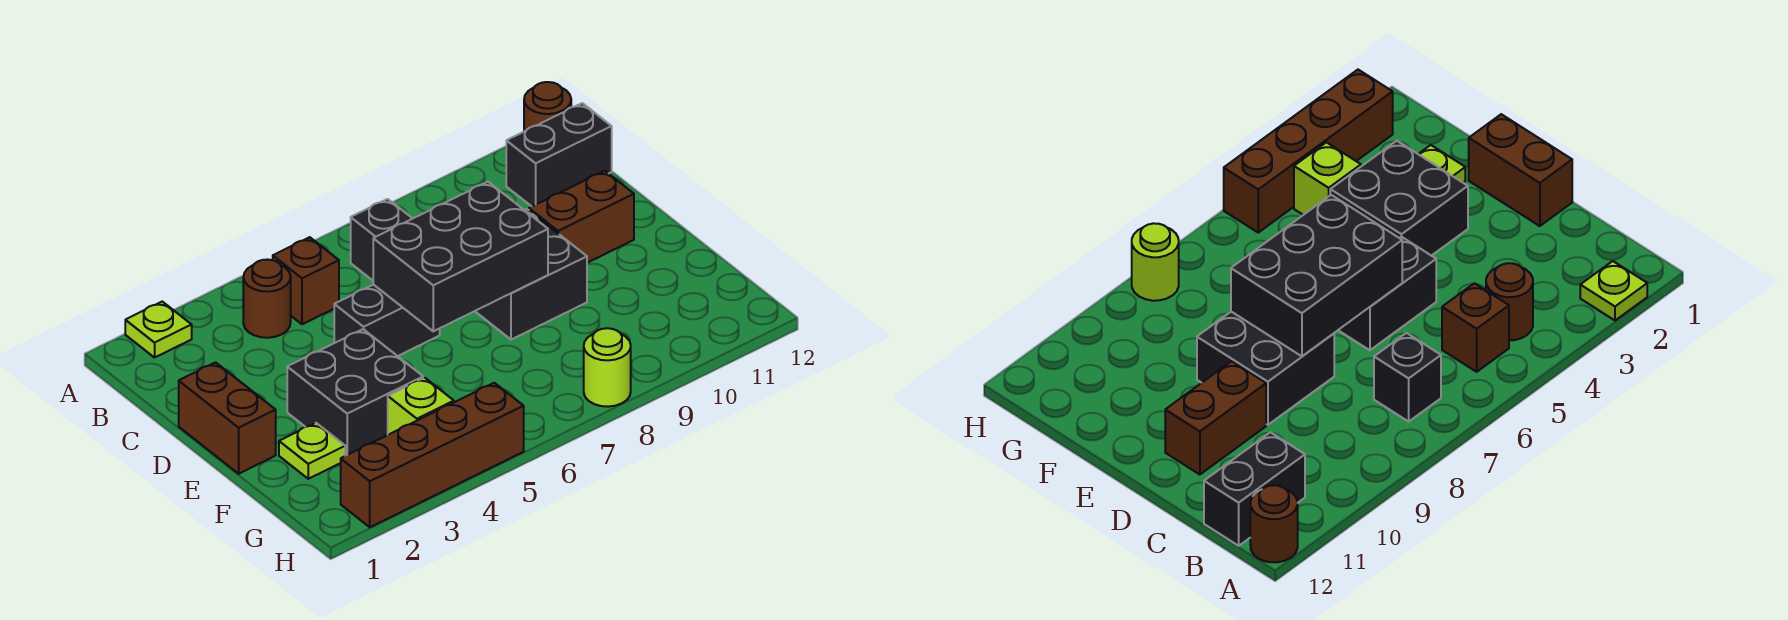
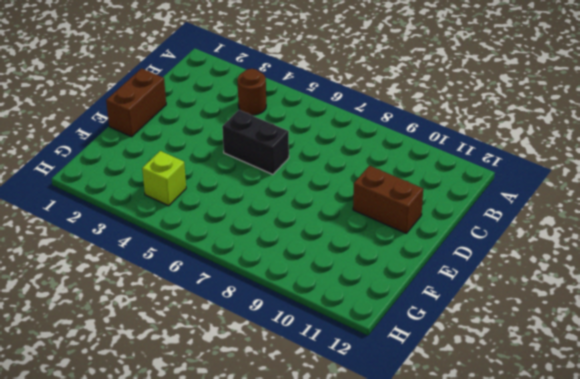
none -> lime plate A2 level 1
none -> brown round brick A12 level 1
none -> brown brick B5 level 1

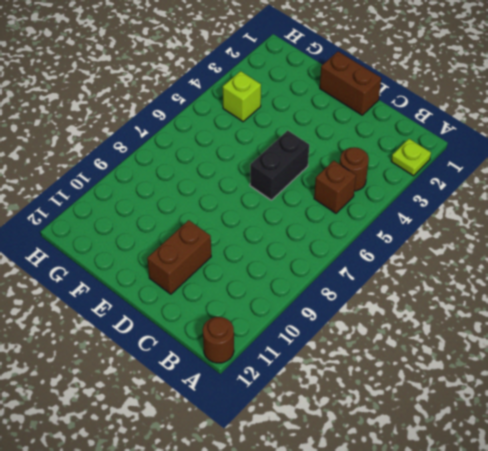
none -> black brick B7 level 1
none -> black brick B11:B12 level 1
none -> black brick D8:E9 level 1

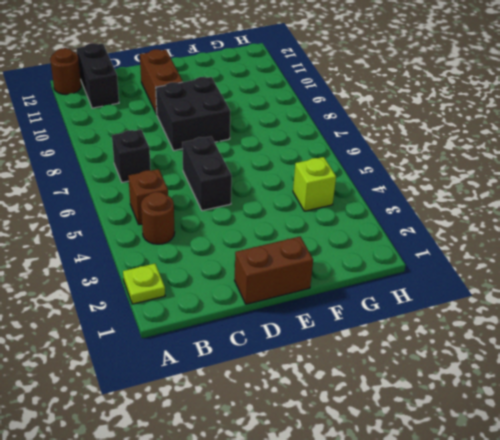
none -> black brick E3:F4 level 1
none -> lime plate F2 level 1
none -> brown brick H2:H5 level 1

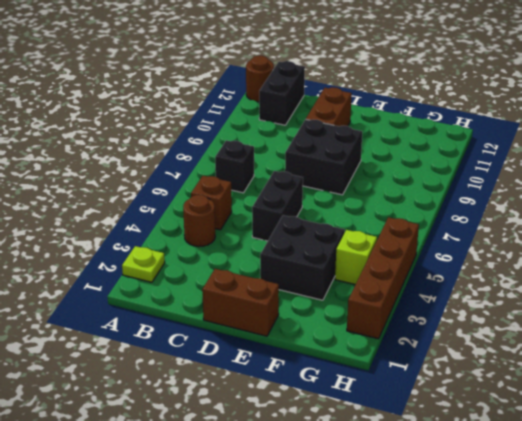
none -> lime plate F2 level 1
none -> lime round brick H8 level 1
none -> black brick D6:E8 level 2

